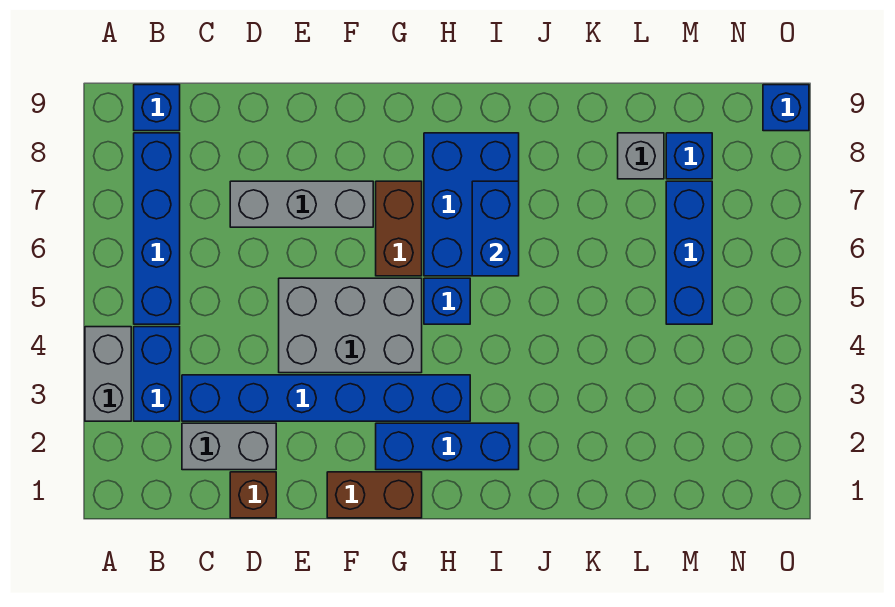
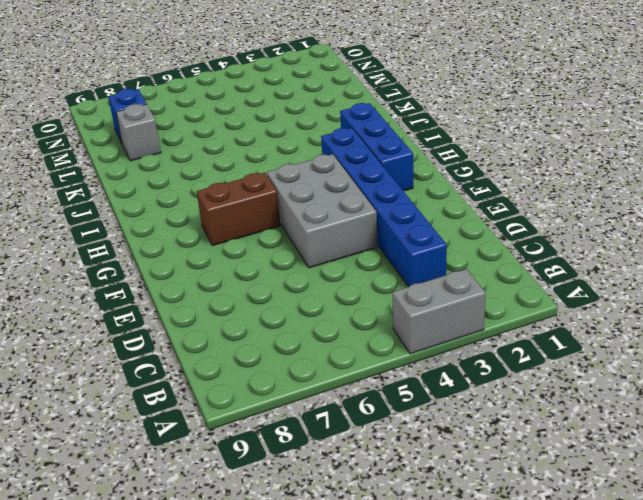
none -> blue brick B3:B4 level 1
none -> blue brick B5:B8 level 1
none -> blue brick B9 level 1

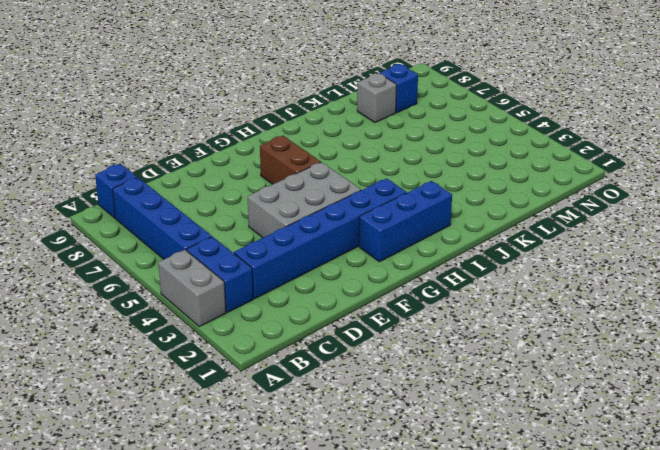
none -> grey brick C2:D2 level 1
none -> brown brick D1 level 1
none -> grey brick D7:F7 level 1

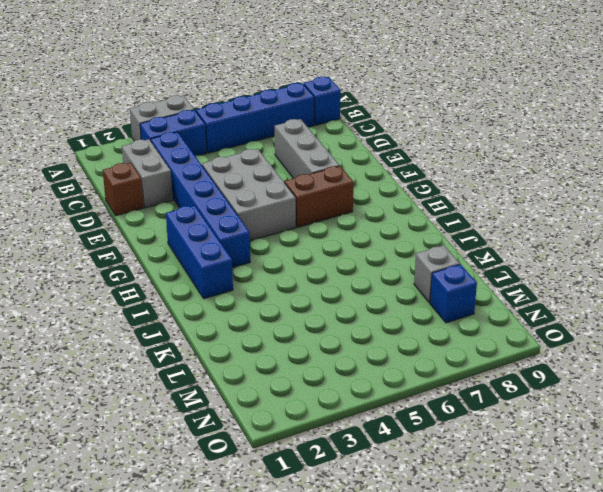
none -> brown brick F1:G1 level 1
none -> blue brick H5 level 1
none -> blue brick H6:I8 level 1

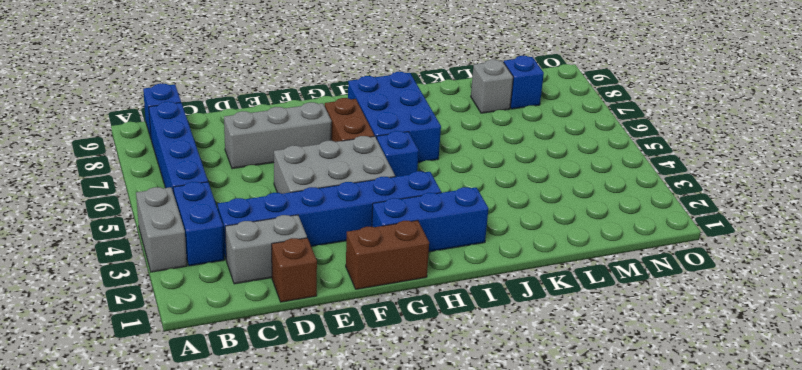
none -> blue brick M5:M7 level 1
none -> blue brick O9 level 1
none -> blue brick I6:I7 level 2

